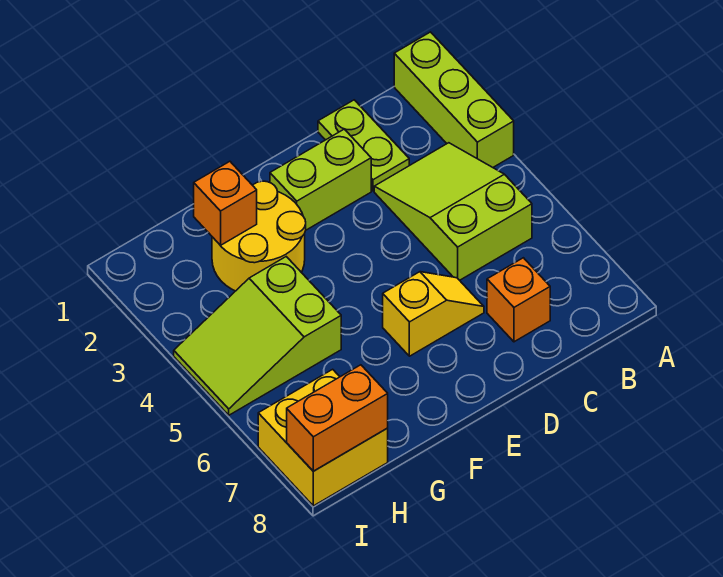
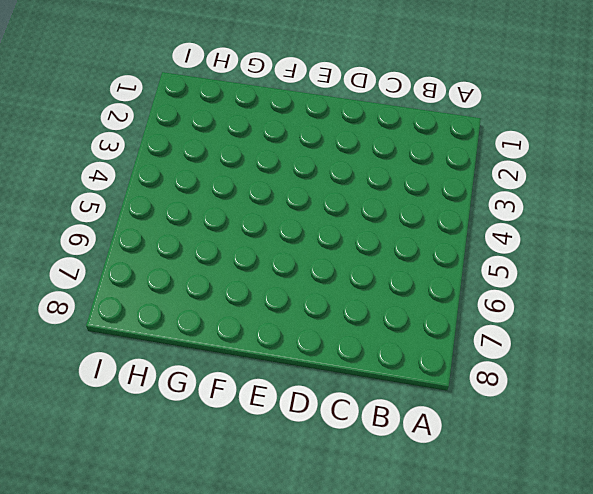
none -> lime brick A1:A3 level 1
none -> lime slope B3:C5 level 1 top 5

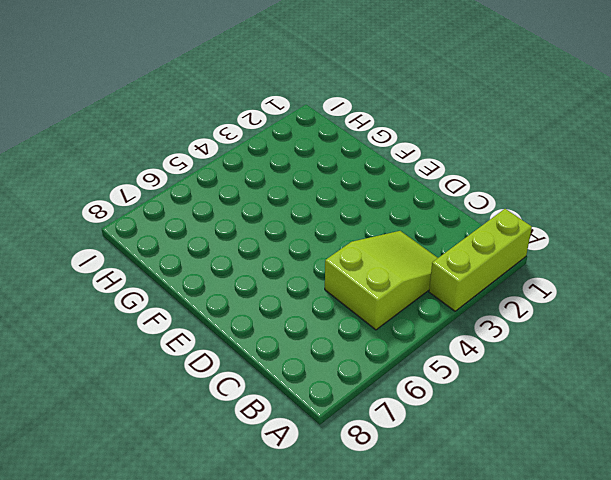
none -> lime plate C1:C2 level 1
none -> orange brick C7 level 1

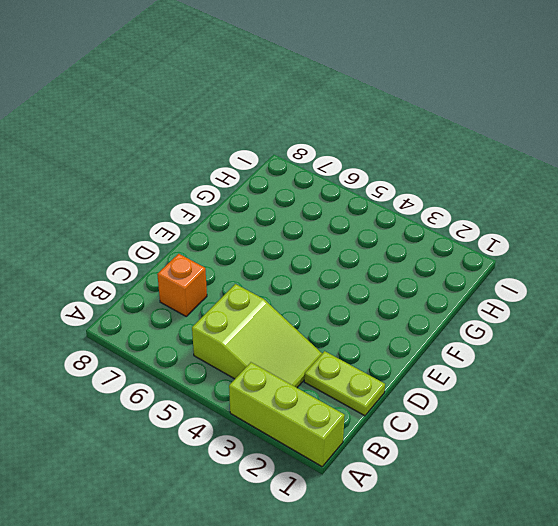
none -> lime brick D2:E2 level 1
none -> yellow slope D6:E6 level 1 top E

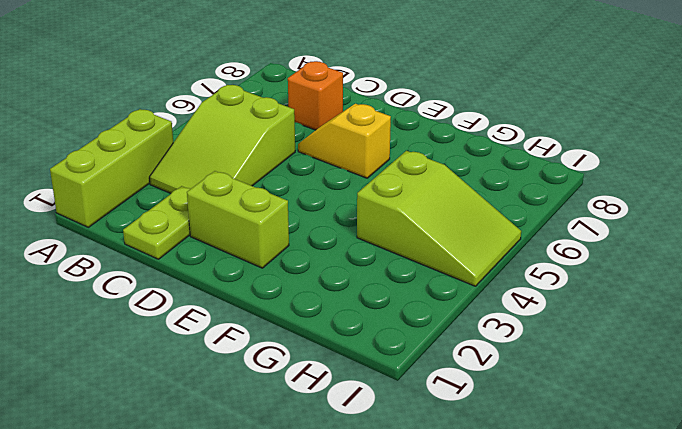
none -> yellow round brick F2:G3 level 1
none -> yellow brick H7:I8 level 1

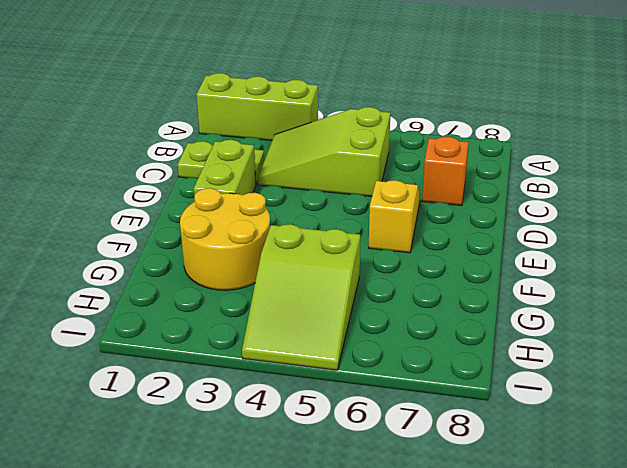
none -> yellow brick H7:I8 level 1
none -> orange brick G2 level 2

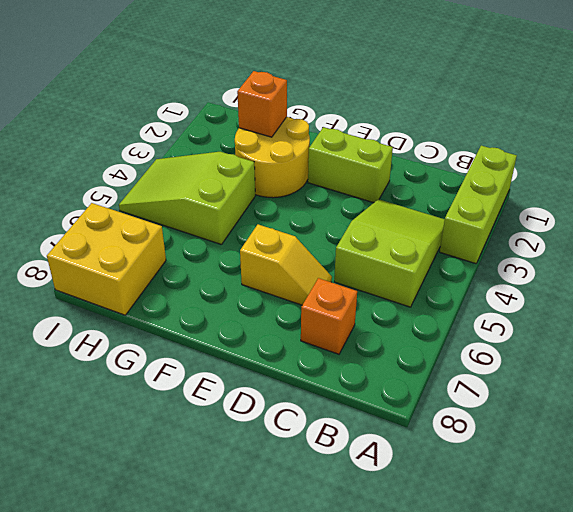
none -> lime plate C1:C2 level 1
none -> orange brick H8:I8 level 2

